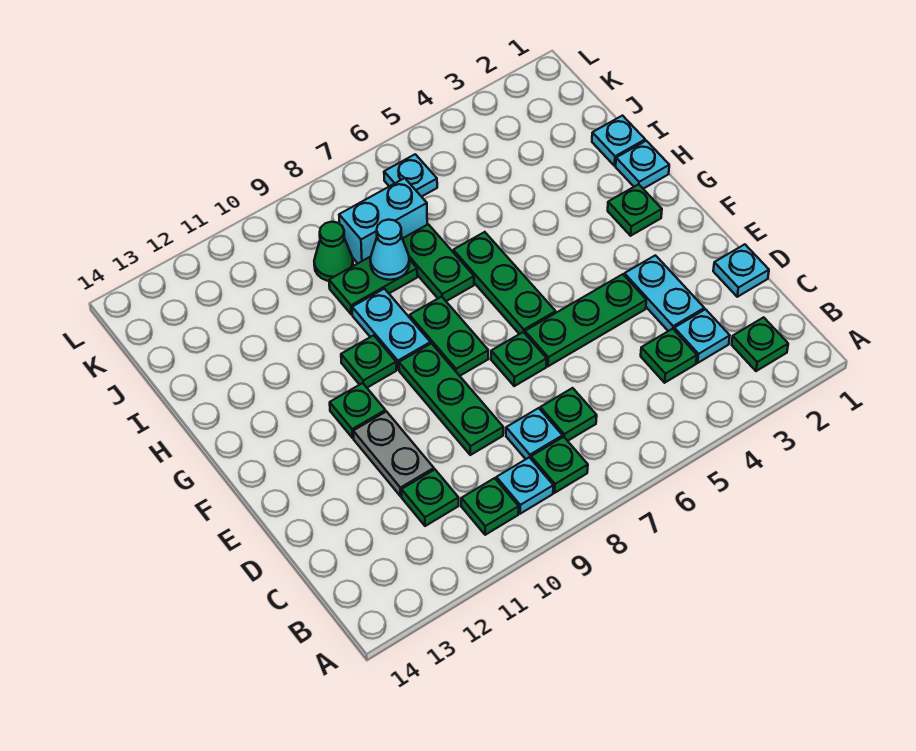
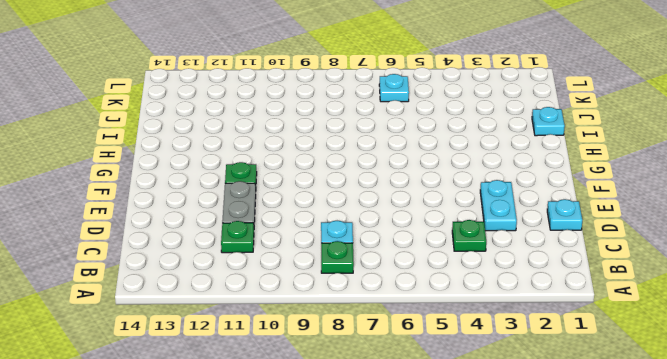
none -> green plate B2 level 1
none -> cyan plate B9 level 1
none -> green plate B10 level 1

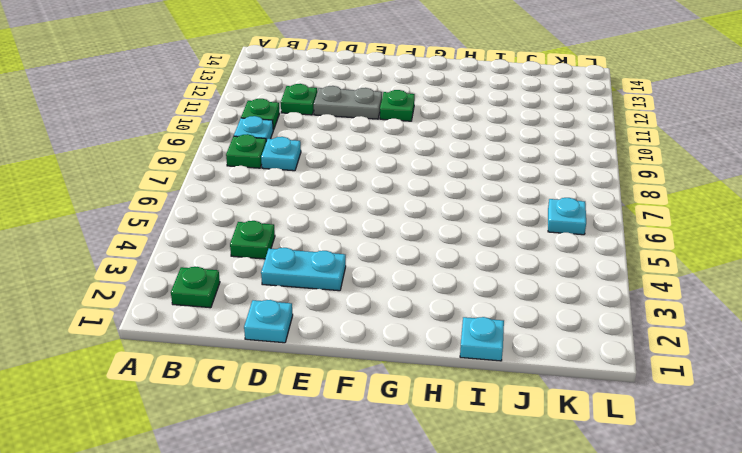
none -> cyan plate C3 level 1
none -> green plate C7 level 1
none -> green plate D9:F9 level 1

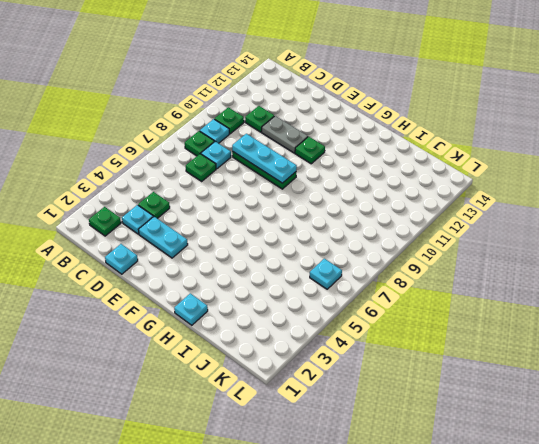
cyan plate D9:F9 level 2 -> none
none -> green plate E4:E6 level 1
none -> green plate E7 level 1
none -> green plate F6:H6 level 1

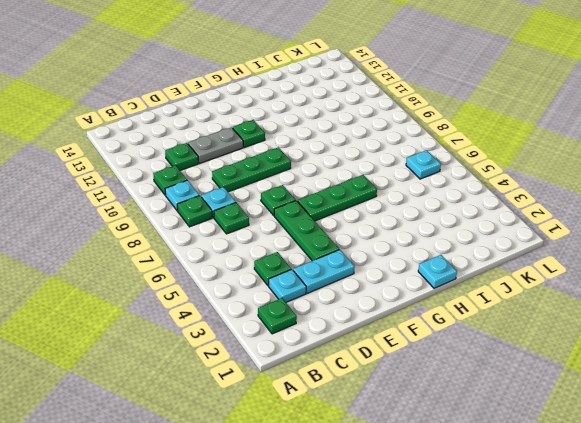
none -> cyan plate D1 level 1
none -> green plate F8:G8 level 1
none -> green plate G2 level 1

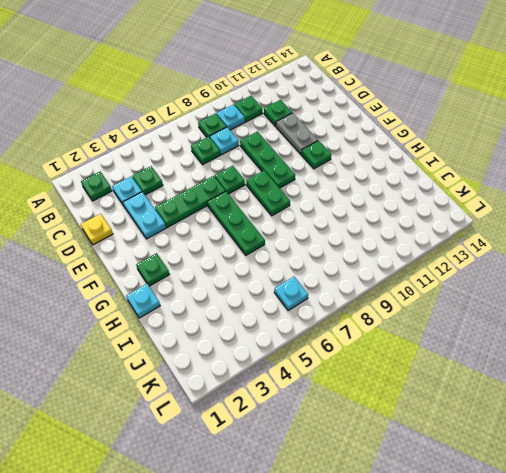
yellow plate D1 level 1 -> cyan plate D1 level 1
none -> cyan plate G9:H9 level 1
none -> green plate G10 level 1
none -> green plate H7:I7 level 1

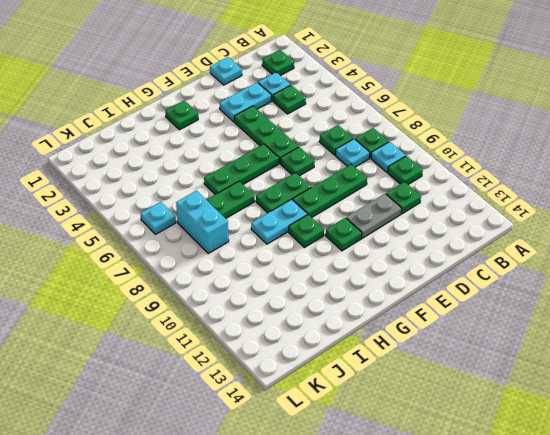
none -> cyan plate H1 level 1
none -> cyan plate I1 level 1
none -> green plate I8:I9 level 1

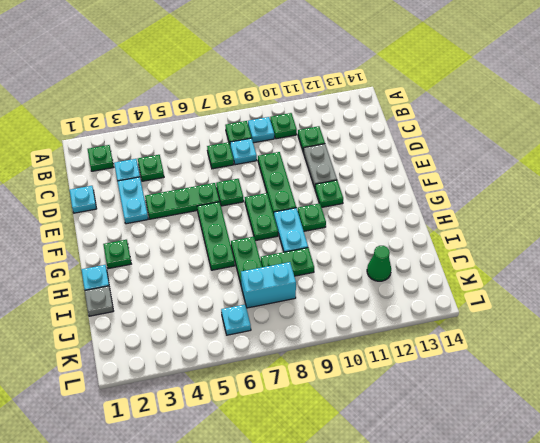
grey plate I1 level 1 -> cyan plate I1 level 1
green cone J12 level 1 -> green cone J9 level 1
none -> cyan cone I8 level 2

